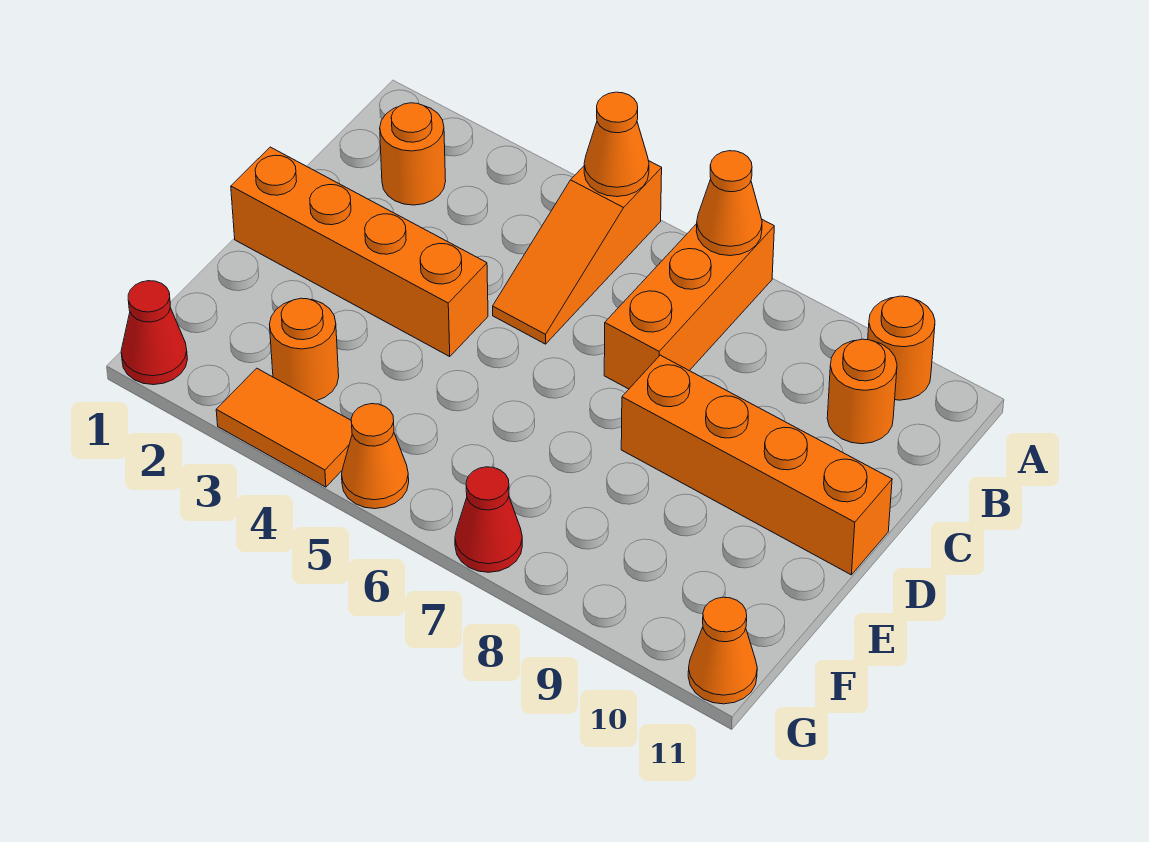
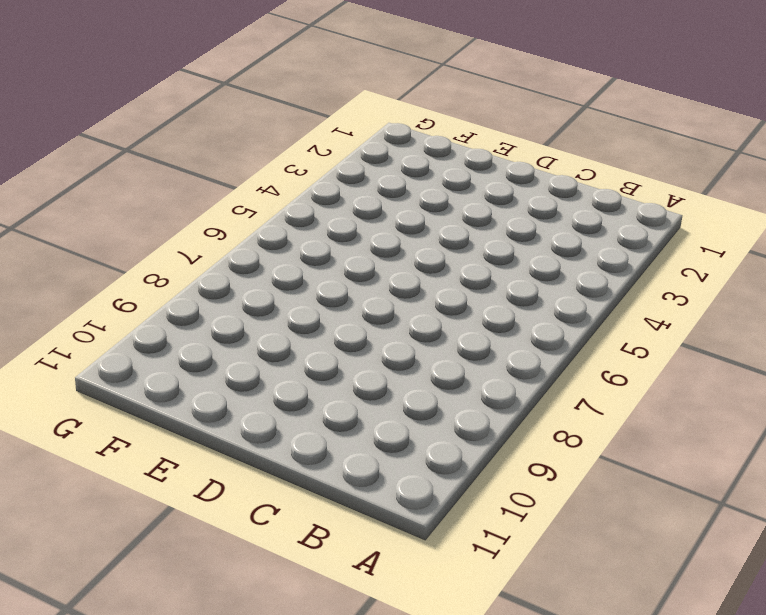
none -> orange slope A5:C5 level 1 top A
none -> orange brick A7:C7 level 1
none -> orange round brick A10 level 1

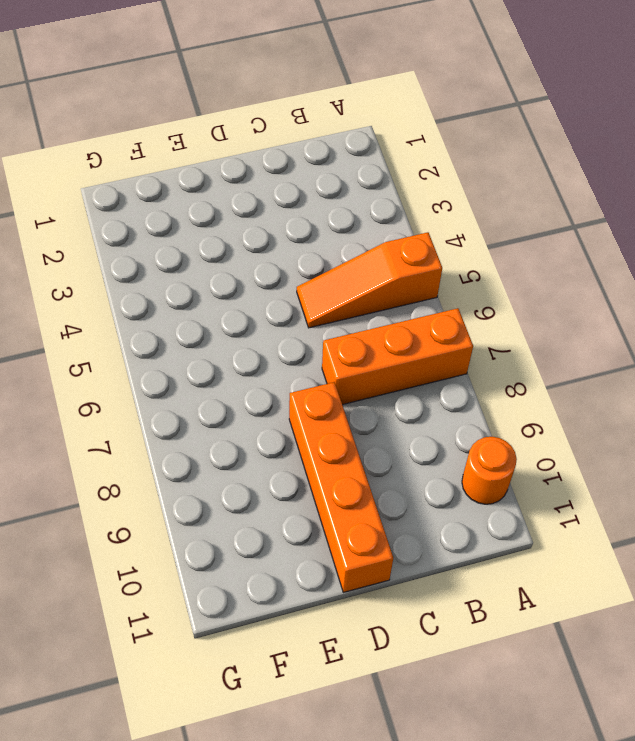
none -> orange round brick B2 level 1
none -> orange round brick B10 level 1
none -> orange brick D1:D4 level 1

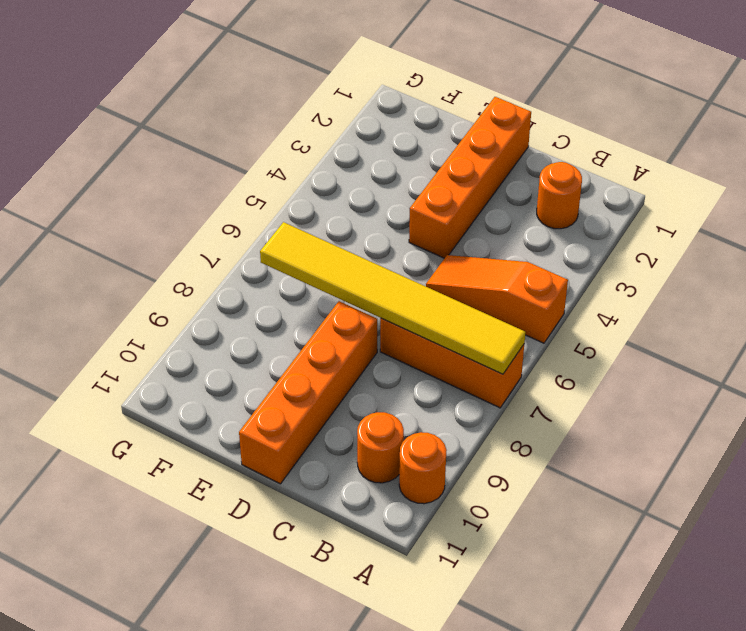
yellow tile A7:F7 level 2 -> orange cone A7 level 2
none -> orange round brick F3 level 1
none -> red cone G1 level 1
none -> orange tile G3:G4 level 1

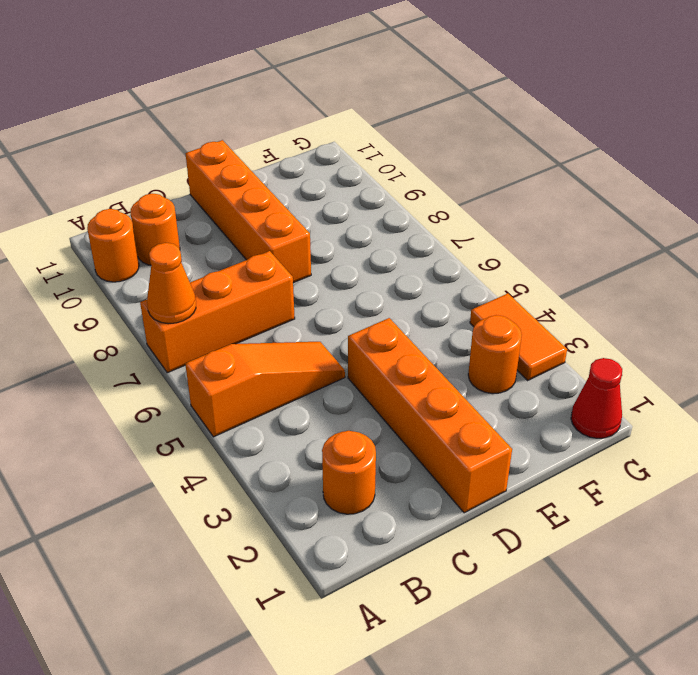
none -> orange cone G5 level 1
none -> red cone G7 level 1
none -> orange cone G11 level 1

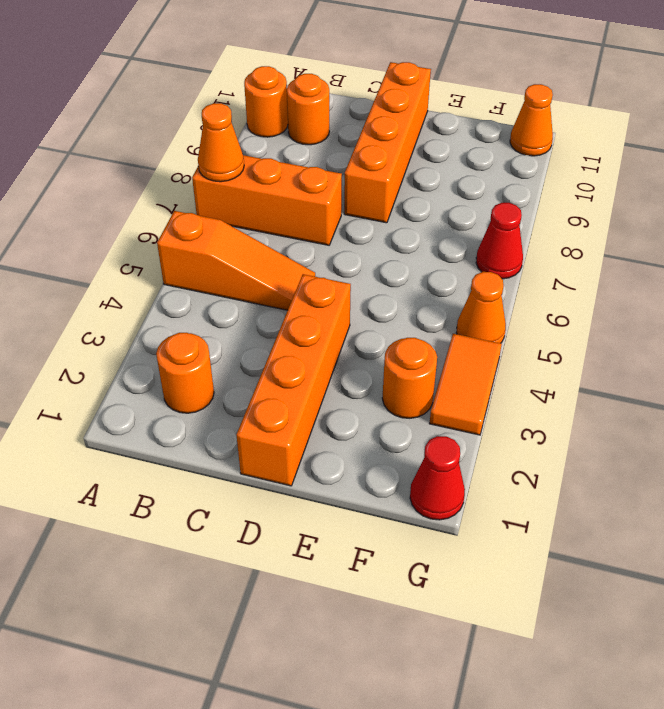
none -> orange cone A5 level 2

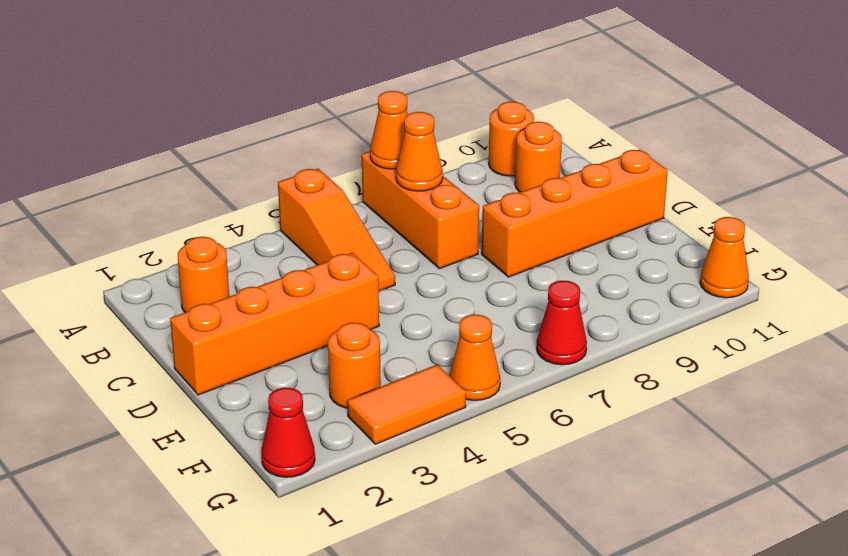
orange cone B7 level 2 -> orange cone A5 level 2

